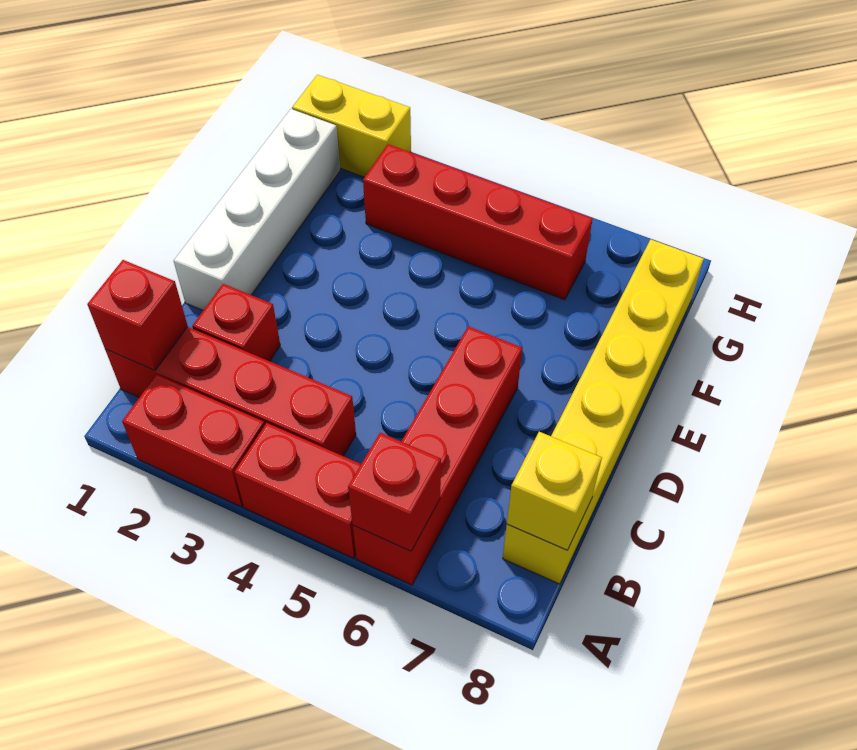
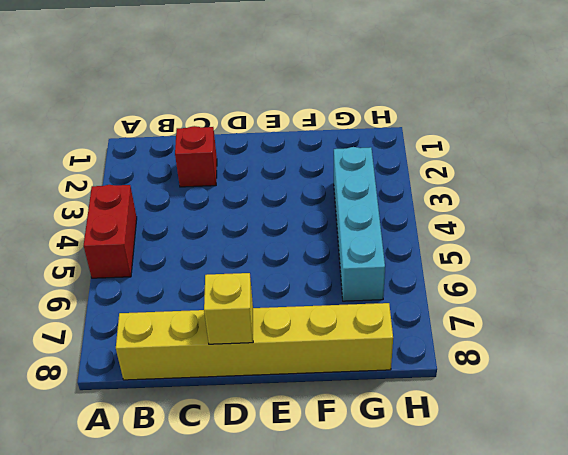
yellow brick D8 level 2 -> yellow brick B8 level 2
cyan brick G3:G6 level 1 -> red brick G3:G6 level 1
none -> red brick A2:A3 level 1
none -> red brick A6:D6 level 1
none -> red brick B1:B4 level 1

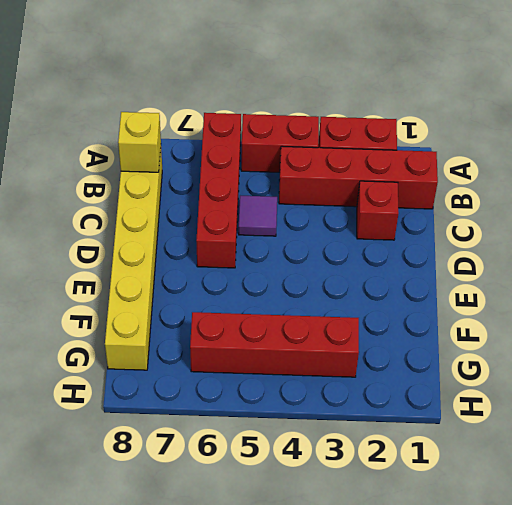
purple tile C5 level 1 -> none
none -> white brick D1:G1 level 1
none -> yellow brick H1:H2 level 1
none -> red brick A6 level 2

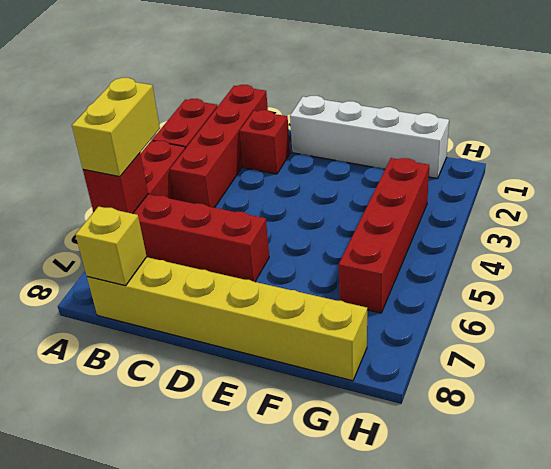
yellow brick A5:A6 level 3 -> yellow brick H1:H2 level 1
none -> red brick B1 level 2

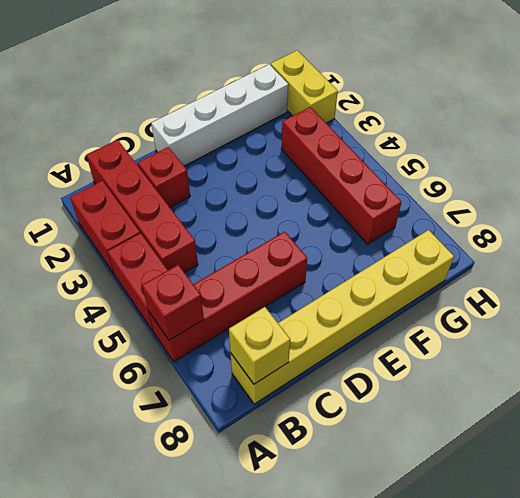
none -> red brick B1 level 2

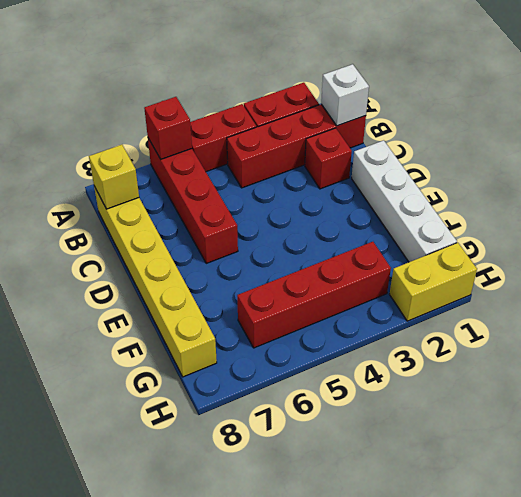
white brick B1 level 2 -> red brick B1 level 2

